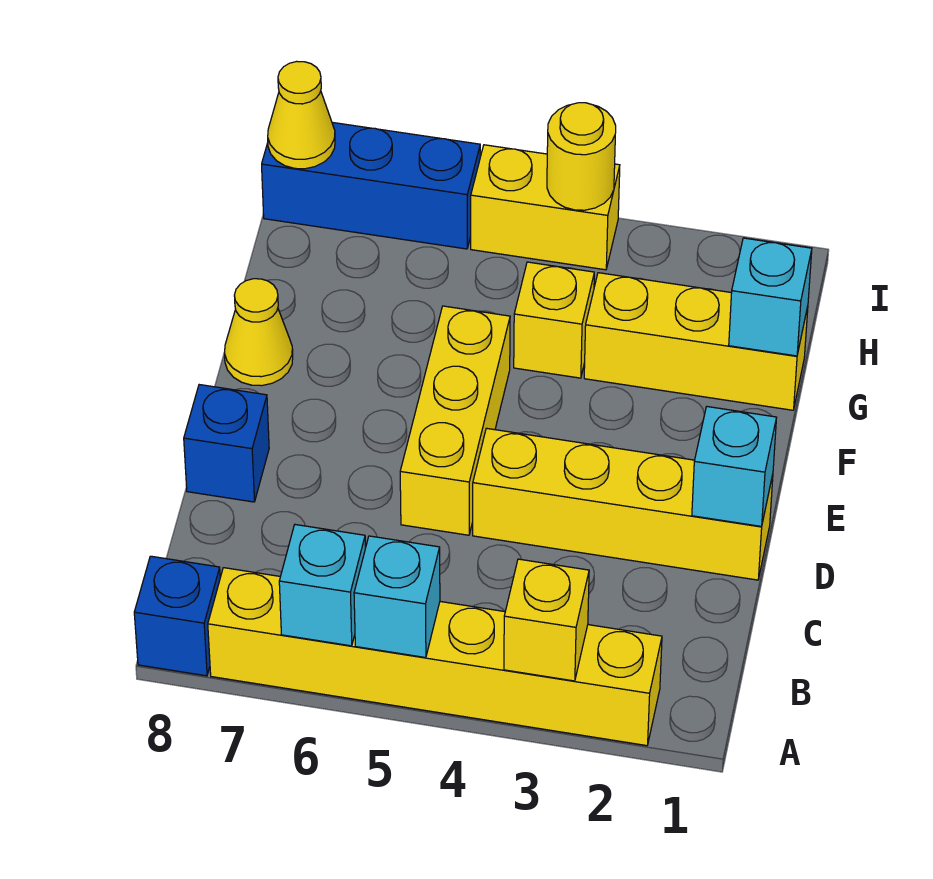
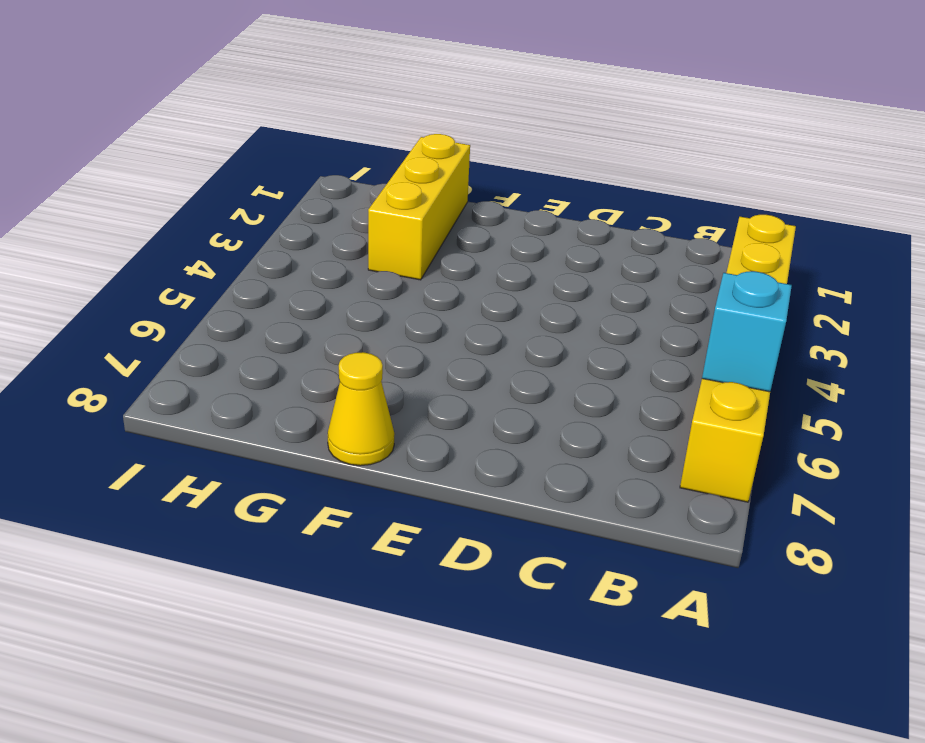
none -> blue brick A8 level 1
none -> yellow brick D1:D4 level 1
none -> yellow brick D5:F5 level 1

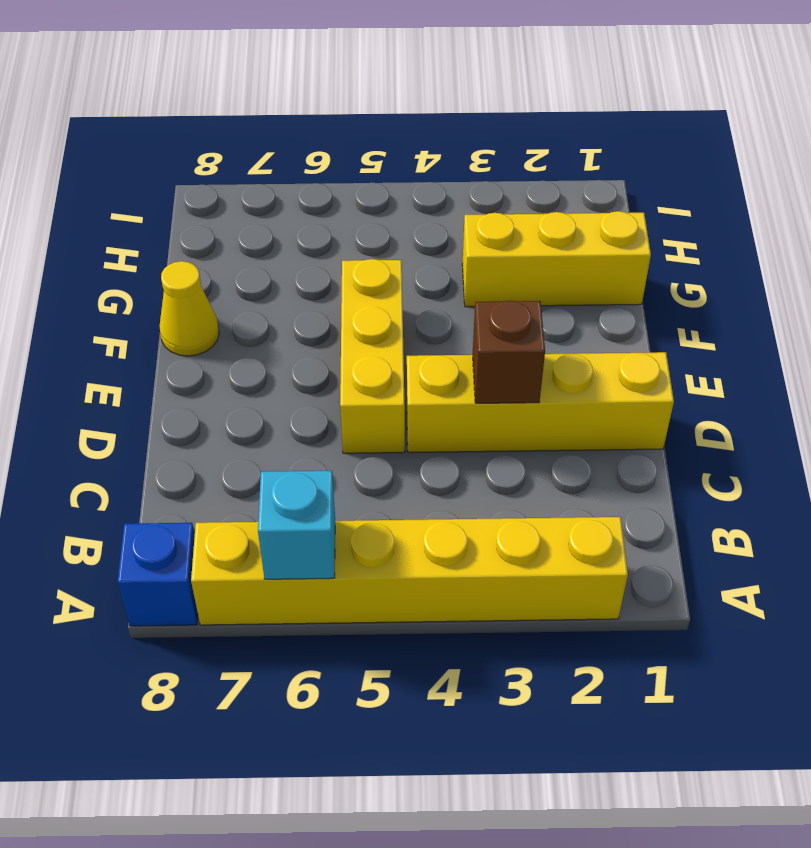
brown brick D3 level 2 -> none
none -> blue brick D8 level 1
none -> yellow brick G4 level 1
none -> yellow brick I4:I5 level 1

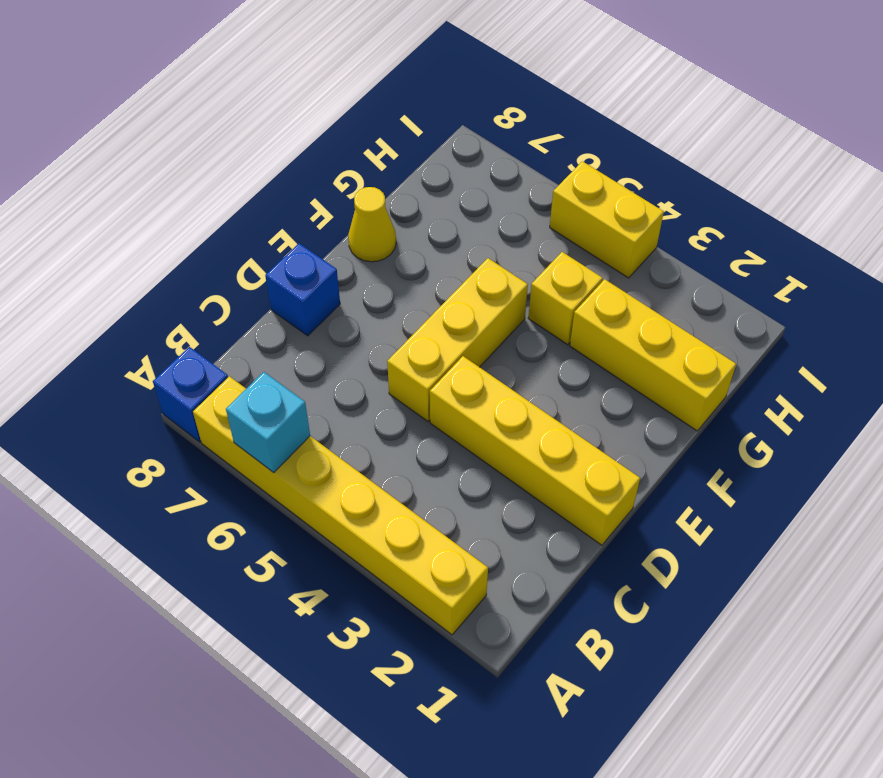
none -> blue brick I6:I8 level 1
none -> yellow brick A3 level 2
none -> cyan brick A5 level 2

